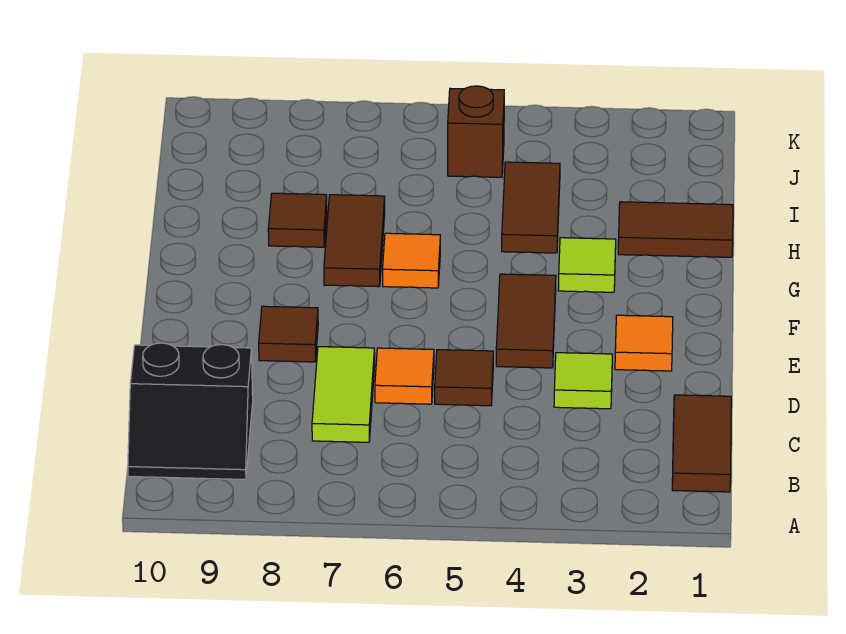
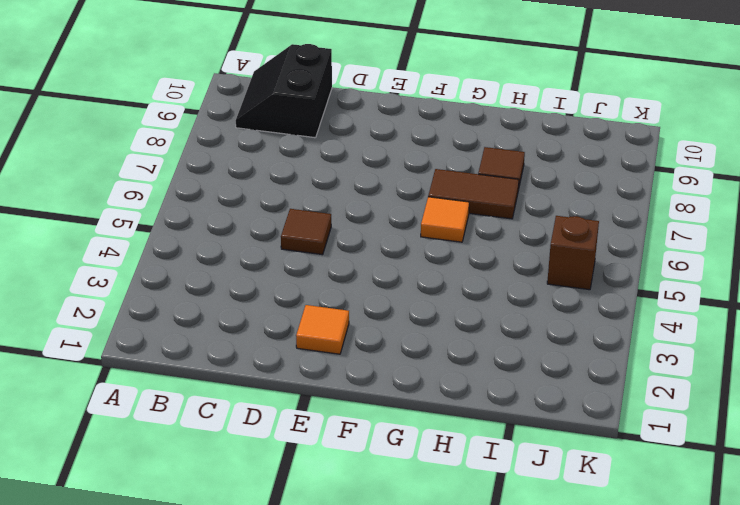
none -> brown tile B1:C1 level 1
none -> lime tile C7:D7 level 1
none -> lime tile D3 level 1

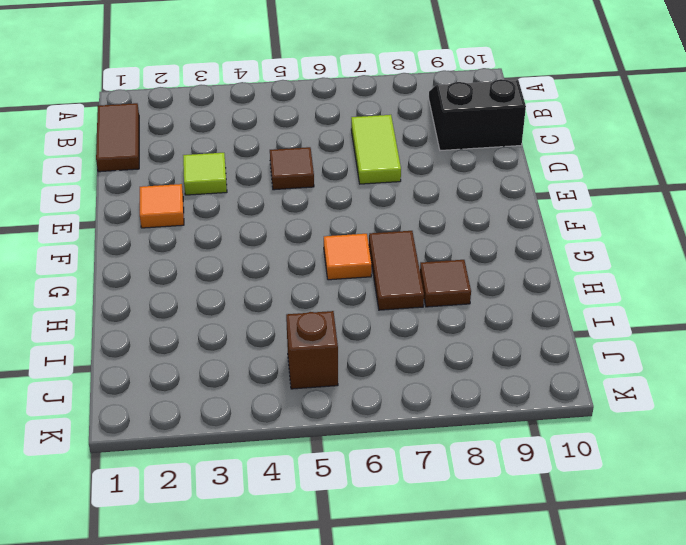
none -> orange tile D6 level 1
none -> brown tile E4:F4 level 1
none -> brown tile E8 level 1

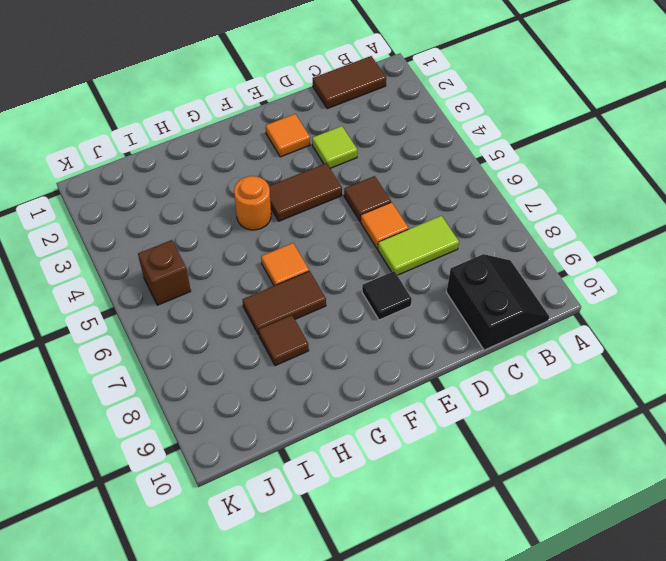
black tile E8 level 1 -> brown tile E8 level 1
orange round brick G4 level 1 -> none
none -> lime tile G3 level 1
none -> brown tile H1:H2 level 1
none -> brown tile H4:I4 level 1

